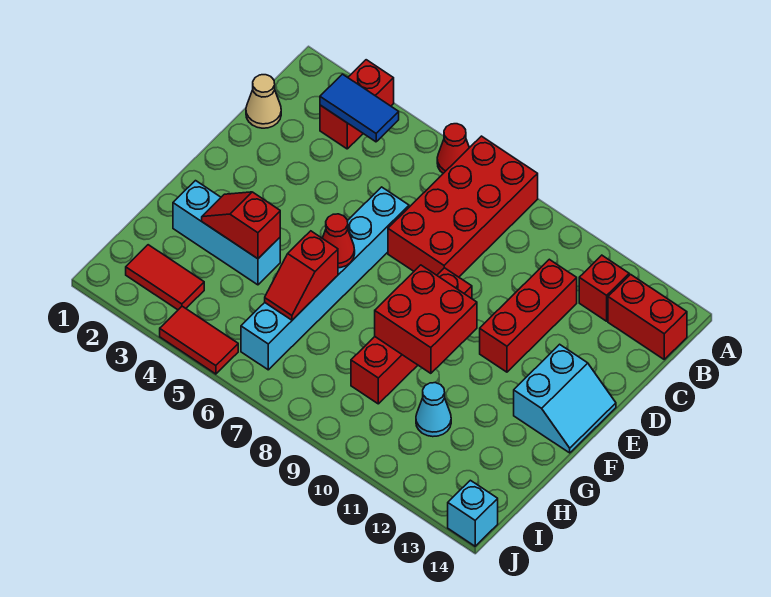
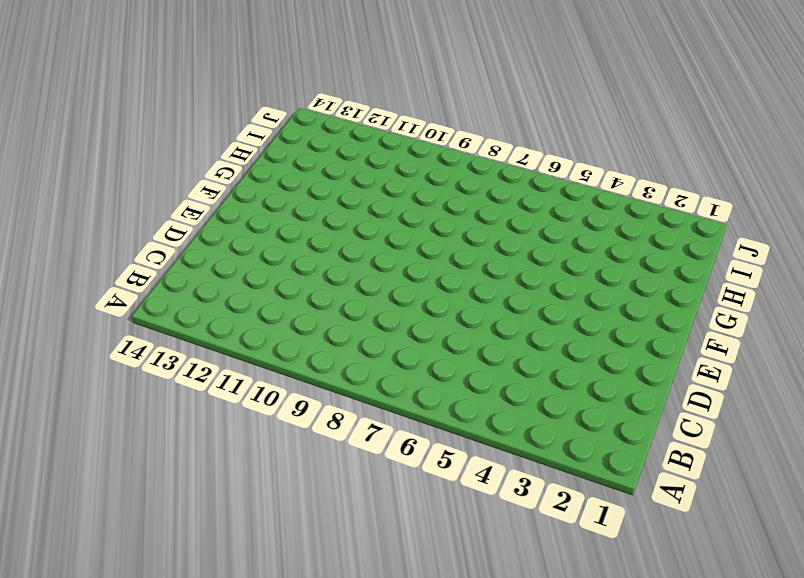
none -> red brick A3:B3 level 1
none -> red cone A6 level 1
none -> red brick A7:D8 level 1

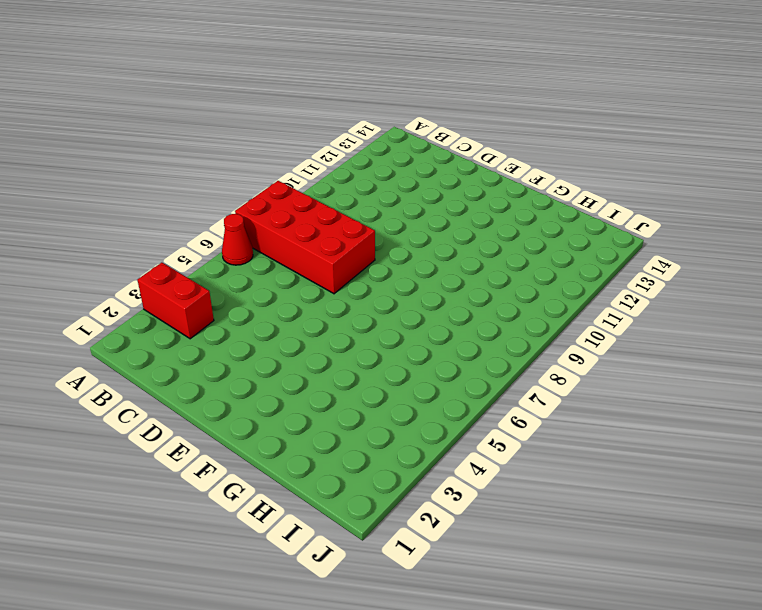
none -> red brick B12 level 1
none -> red brick B13:B14 level 1
none -> tan cone C1 level 1

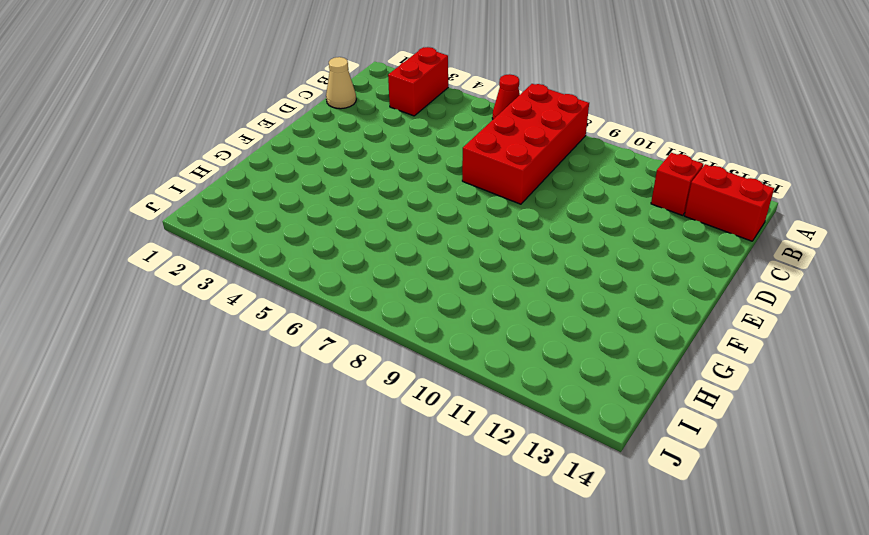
none -> red brick C11:E11 level 1
none -> cyan brick D6:I6 level 1
none -> red brick E9:H9 level 1

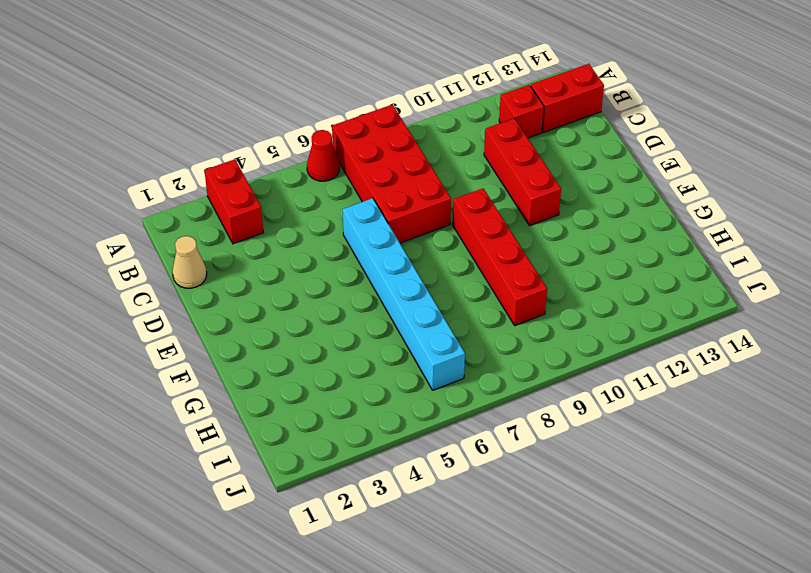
none -> cyan slope E13:F14 level 1 top 13
none -> cyan brick G2:G4 level 1
none -> cyan cone H11 level 1

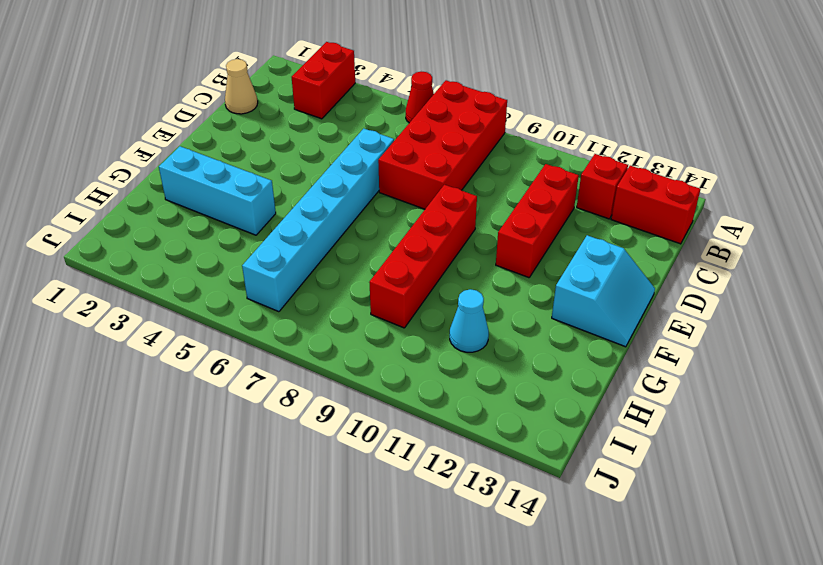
none -> red tile I2:I3 level 1
none -> red tile J4:J5 level 1
none -> cyan brick J14 level 1

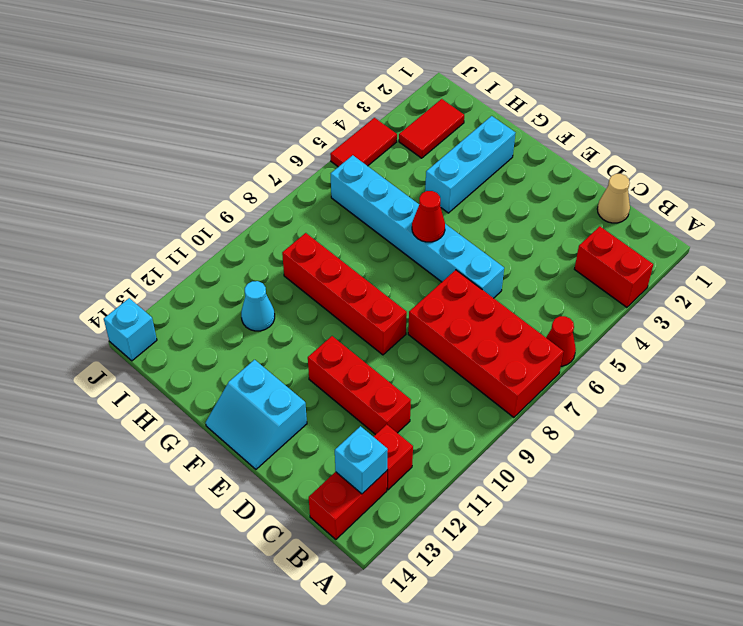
cyan brick B13 level 2 -> none
none -> blue tile B3:B4 level 2
none -> red brick F9:G10 level 2
none -> red slope G3:G4 level 2 top 4

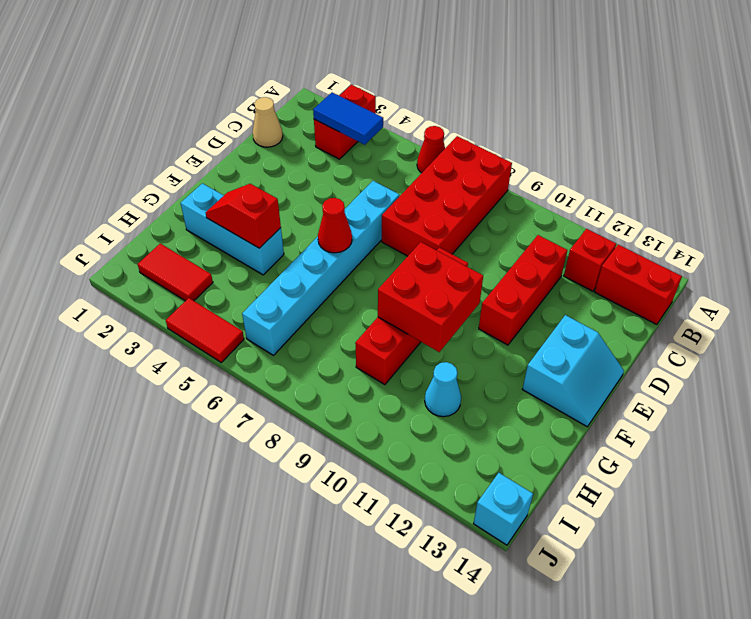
none -> red slope G6:H6 level 2 top G

